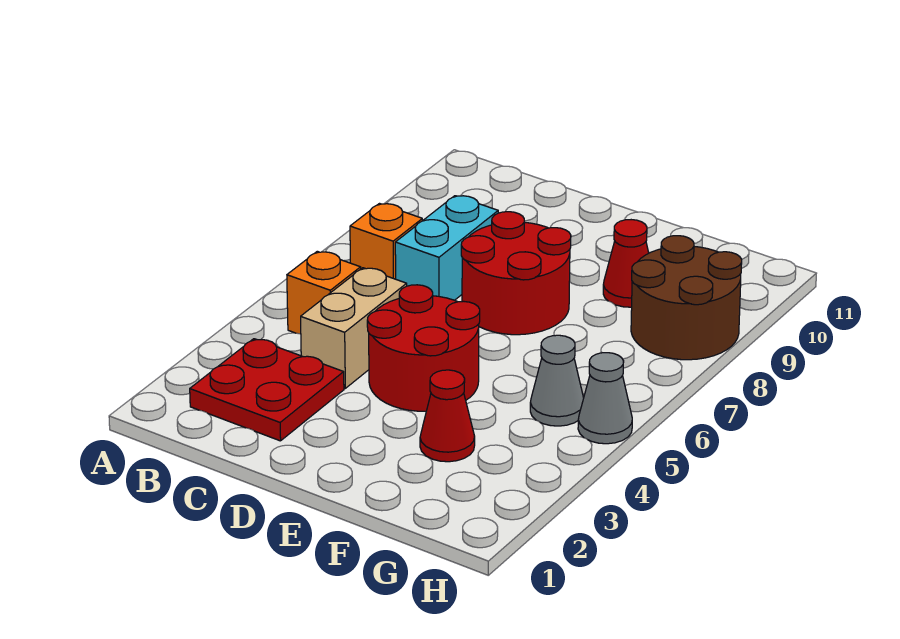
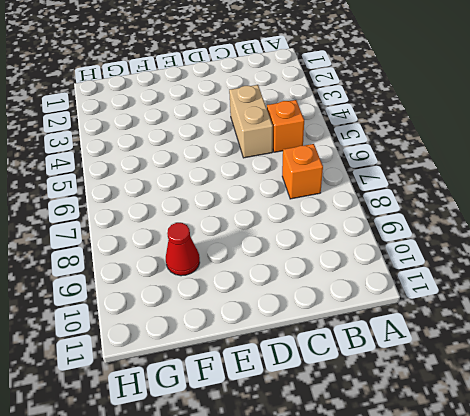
none -> red plate B2:C3 level 1
none -> cyan brick C7:C8 level 1
none -> red round brick D4:E5 level 1

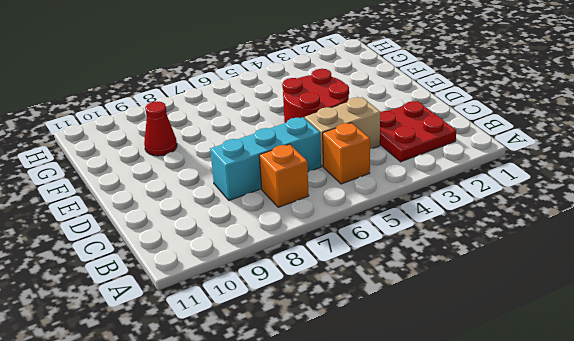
cyan brick C6:C8 level 1 -> cyan brick C7:C8 level 1
none -> red round brick D7:E8 level 1
none -> red cone F3 level 1
none -> grey cone G5 level 1

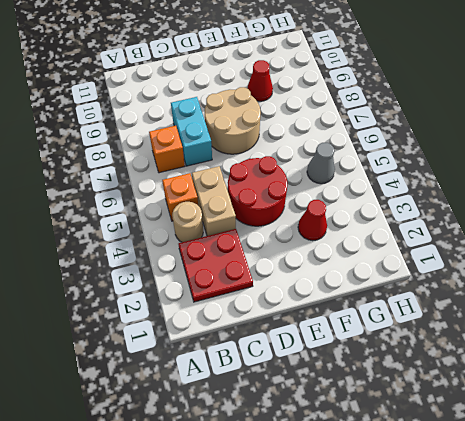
tan round brick B4 level 1 -> none
tan round brick D7:E8 level 1 -> red round brick D7:E8 level 1
none -> brown round brick G8:H9 level 1
none -> grey cone H5 level 1

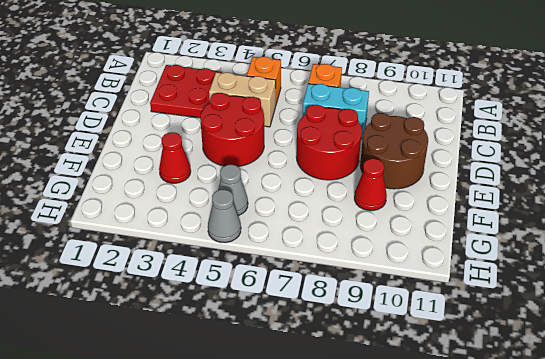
brown round brick D9:E10 level 1 -> brown round brick G8:H9 level 1

